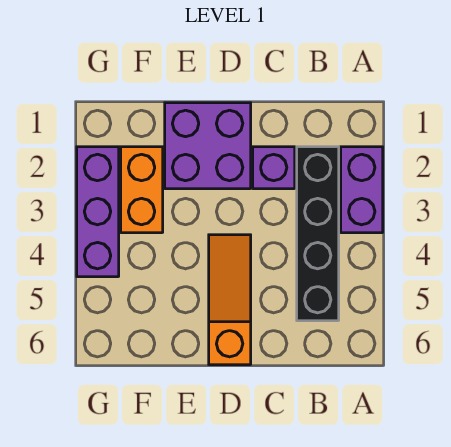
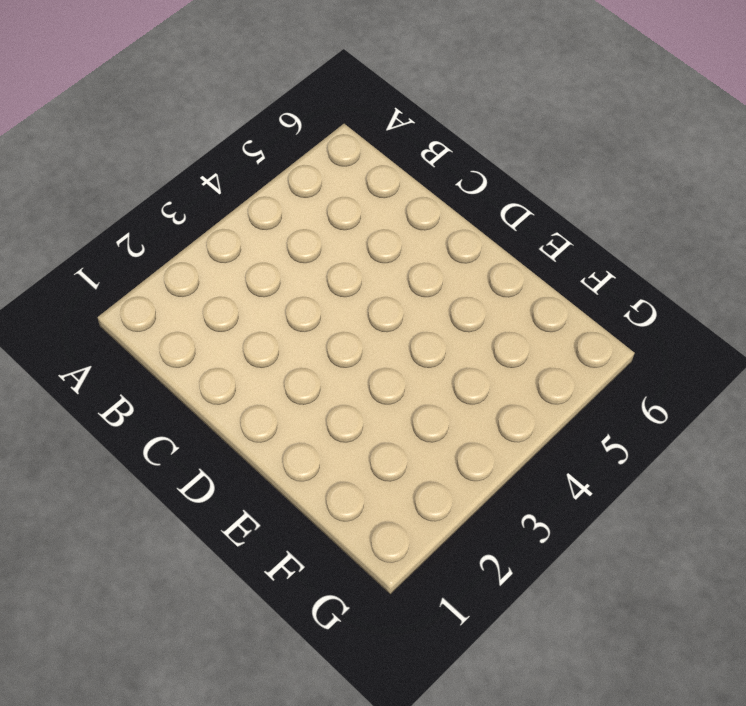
none -> purple brick A2:A3 level 1
none -> black brick B2:B5 level 1

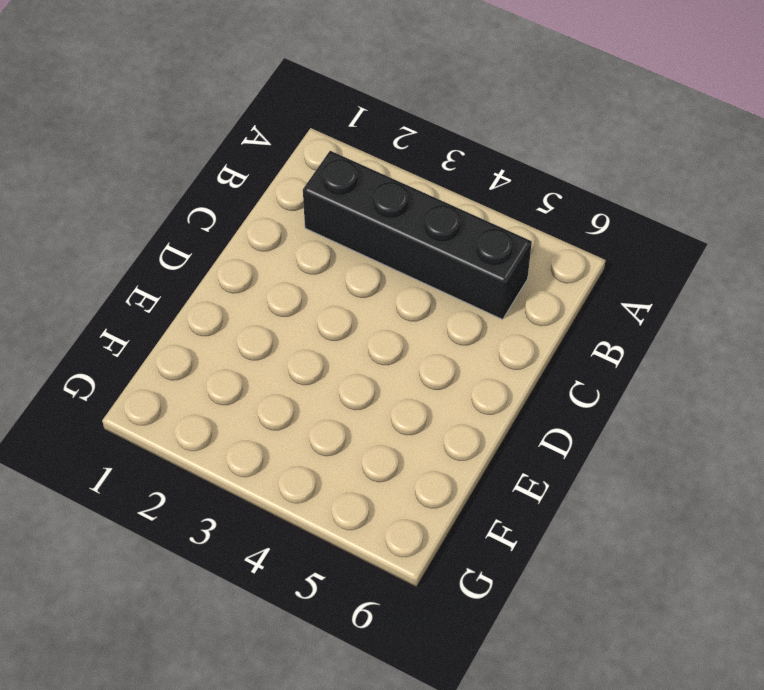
none -> purple brick A2:A3 level 1
none -> purple brick C2 level 1

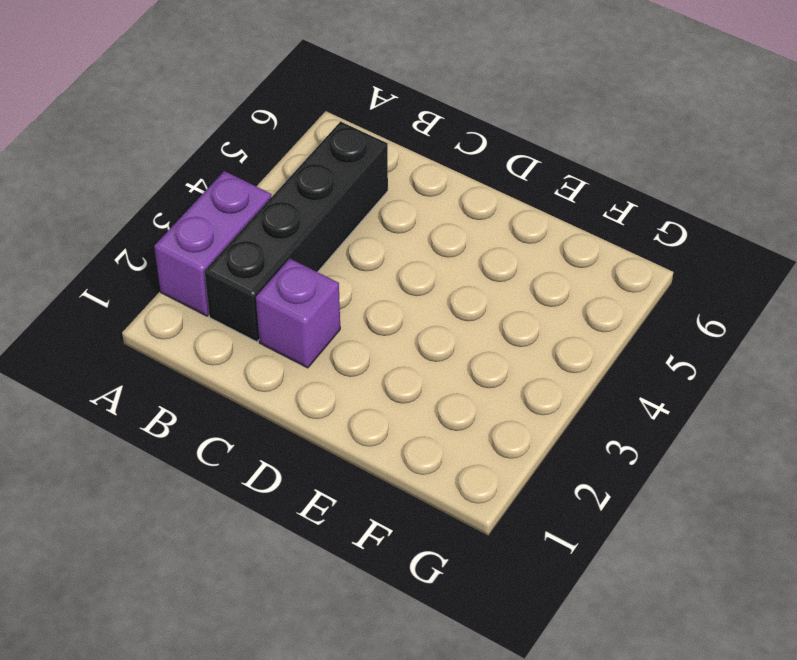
none -> purple brick D1:E2 level 1
none -> orange slope D4:D6 level 1 top 6

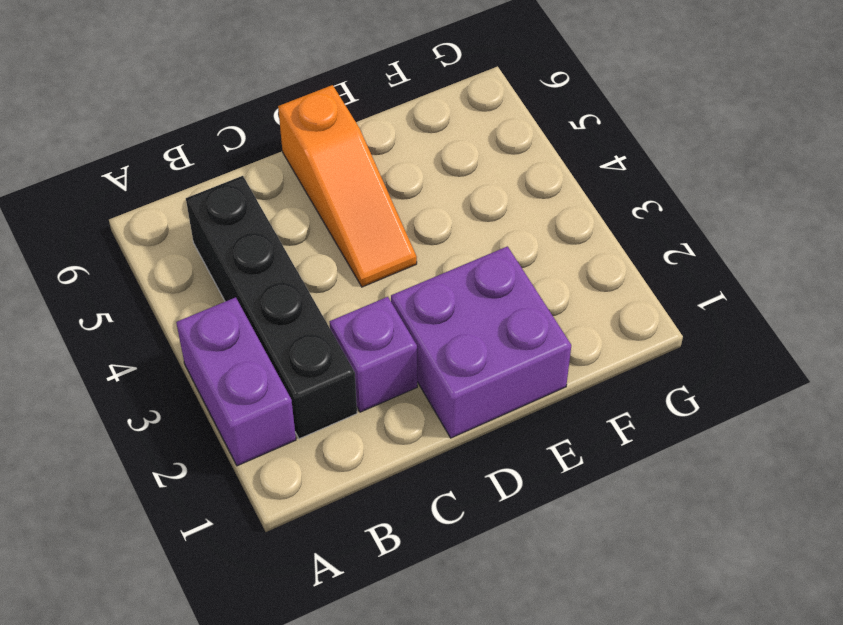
none -> orange brick F2:F3 level 1
none -> purple brick G2:G4 level 1

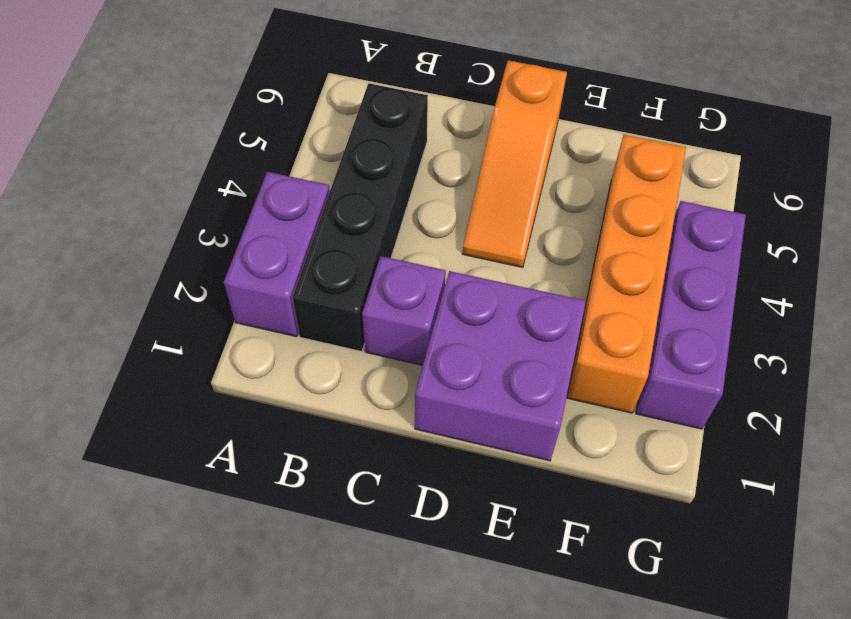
orange brick F2:F5 level 1 -> orange brick F2:F3 level 1

